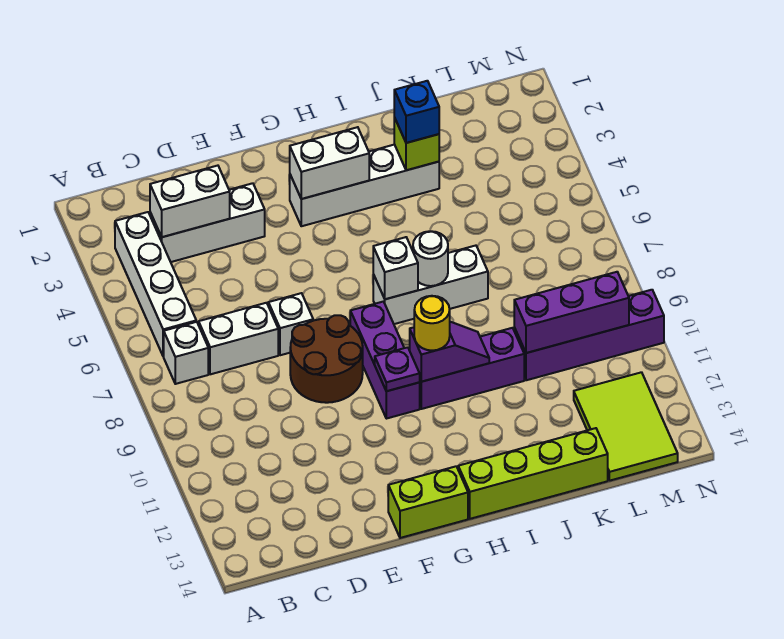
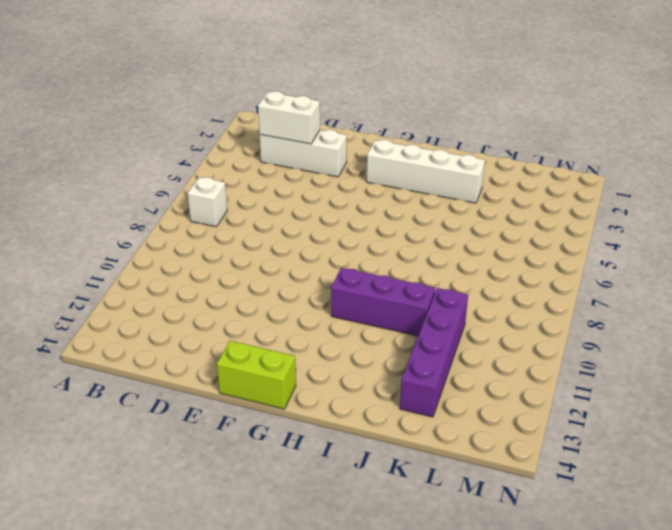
purple brick K10:K13 level 1 -> purple brick K10:N10 level 1
none -> white brick B3:B6 level 1
none -> white brick C7:D7 level 1
none -> white brick E7 level 1

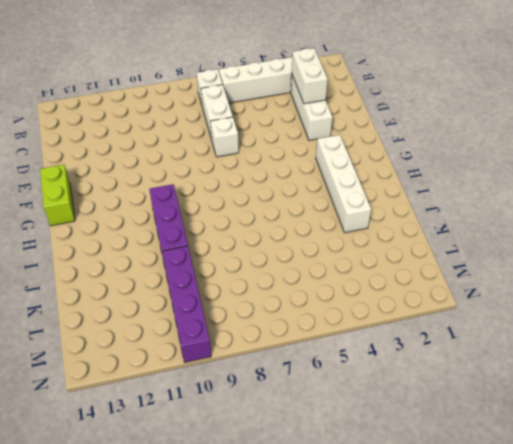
none -> brown round brick E8:F9 level 1
none -> purple brick G8:G10 level 1
none -> white brick H7:J7 level 1

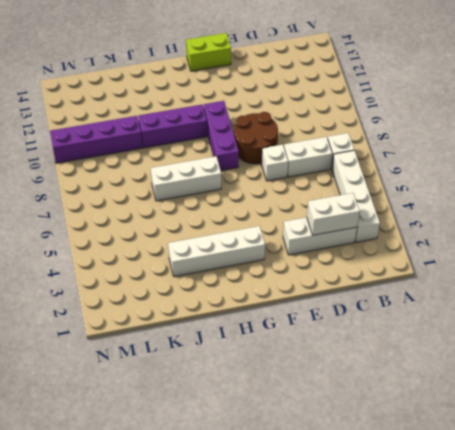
none -> lime brick H14:K14 level 1
none -> lime tile L12:M14 level 1
none -> white brick G3:H3 level 2

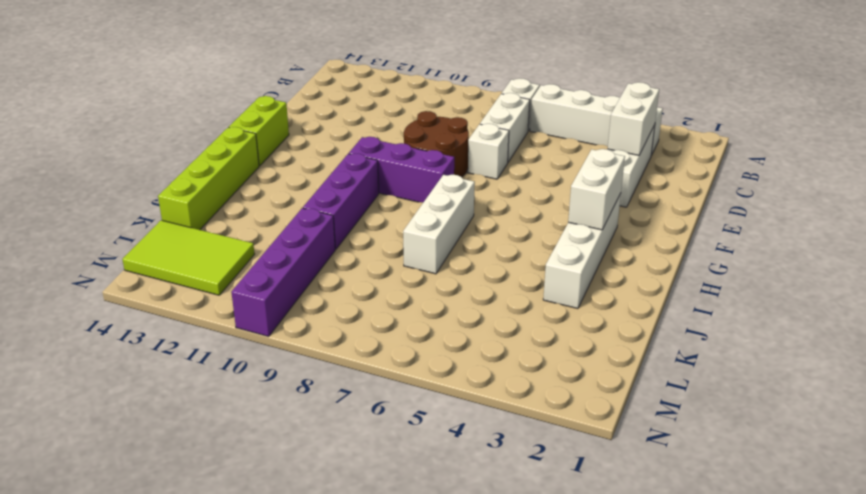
none -> purple plate G10 level 2
none -> white brick H7 level 2
none -> purple slope H10:I10 level 2 top H

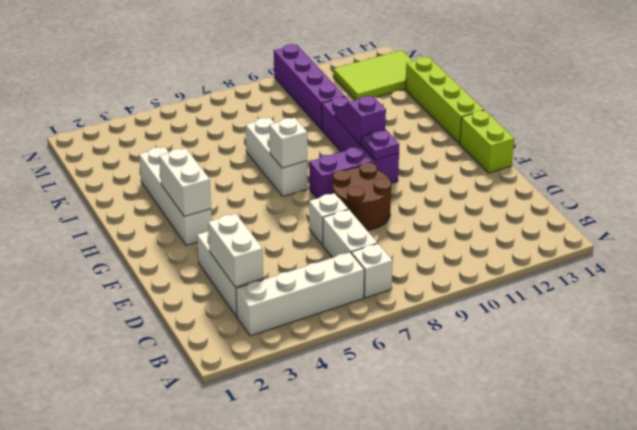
none -> white round brick I7 level 2
none -> lime brick J3 level 2
none -> purple brick K10:M10 level 2

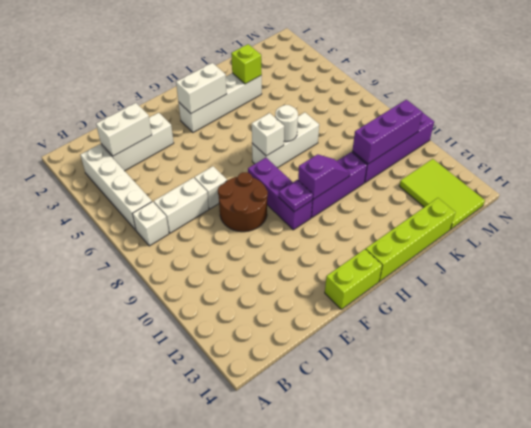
none -> yellow round brick H10 level 3
none -> blue brick J3 level 3

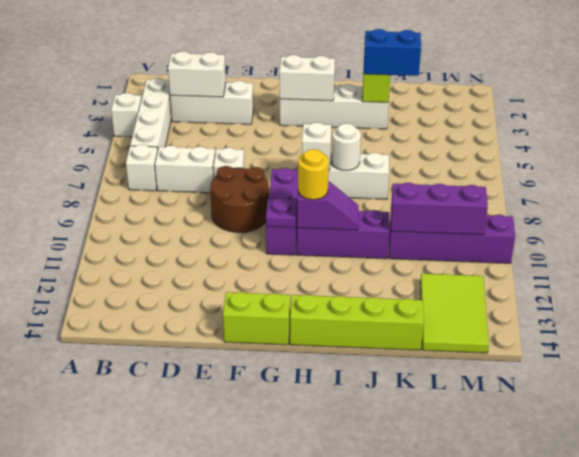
white brick A4 level 1 -> none
blue brick J3:K3 level 3 -> blue brick J3 level 3

